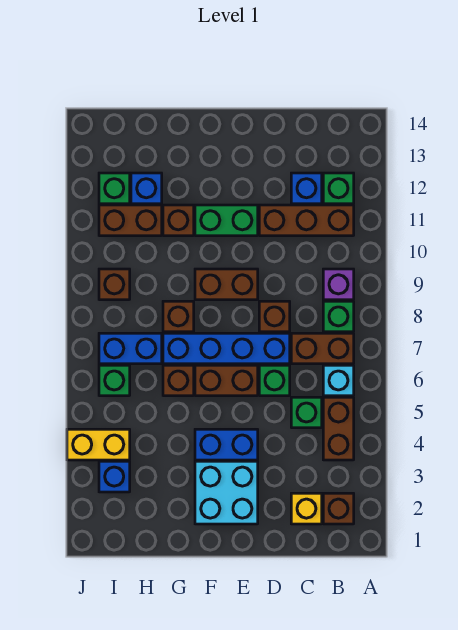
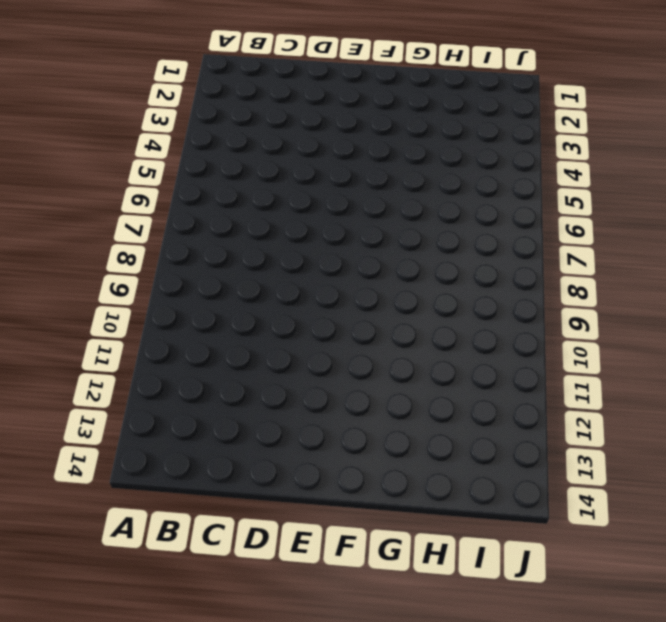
none -> brown brick B2 level 1
none -> brown brick B4:B5 level 1
none -> cyan brick B6 level 1
none -> brown brick B7:C7 level 1

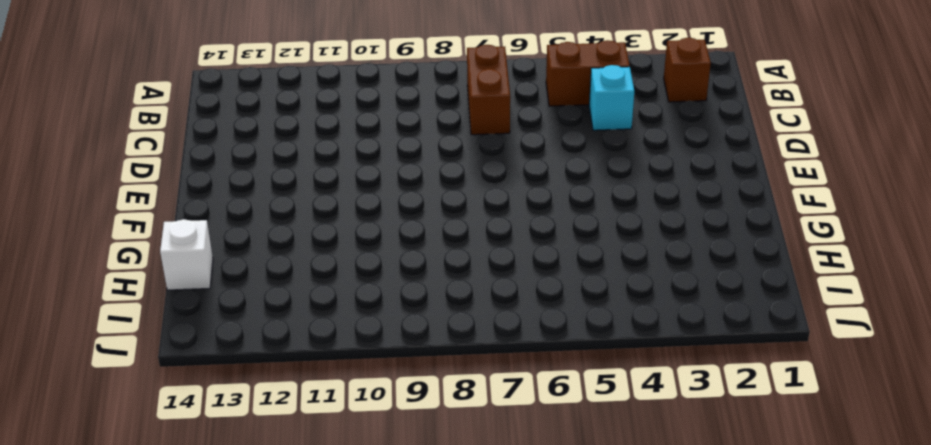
cyan brick C4 level 1 -> cyan brick B6 level 1
white brick H14 level 1 -> none
none -> green brick B8 level 1
none -> purple brick B9 level 1
none -> brown brick B11:D11 level 1
none -> green brick B12 level 1

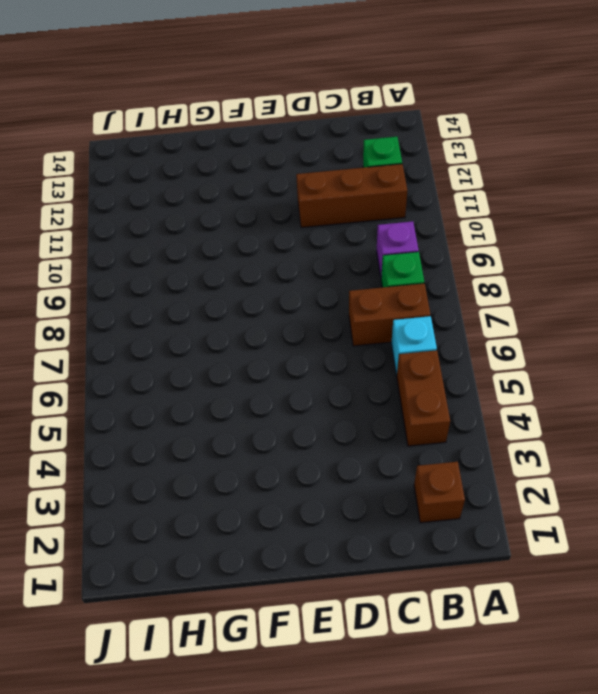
none -> yellow brick C2 level 1
none -> green brick C5 level 1
none -> blue brick C12 level 1
none -> green brick D6 level 1

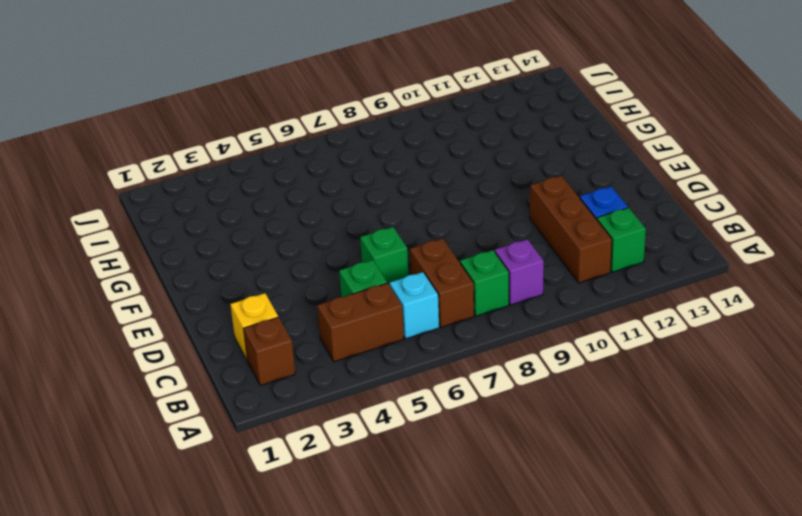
none -> blue brick D7:G7 level 1
none -> brown brick D8 level 1
none -> cyan brick E2:F3 level 1
none -> blue brick E4:F4 level 1

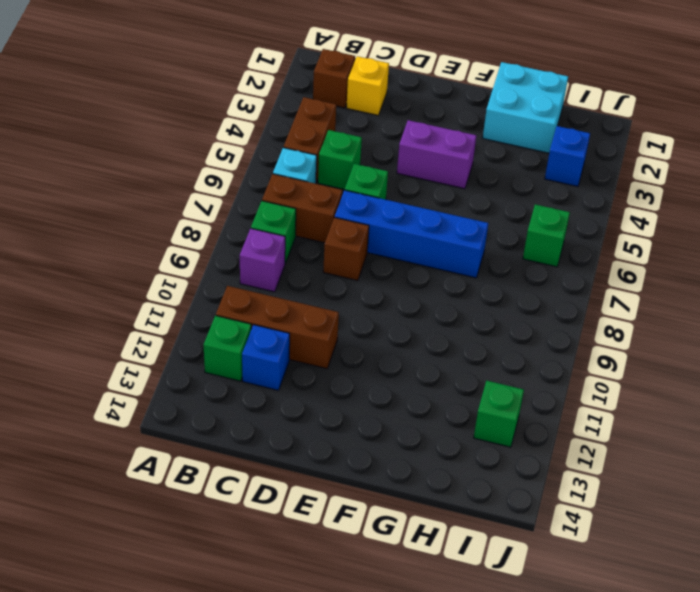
purple brick E4:F4 level 1 -> blue brick E4:F4 level 1
cyan brick G1:H2 level 1 -> cyan brick E2:F3 level 1
none -> brown brick E6:F6 level 1
none -> brown brick E9:F9 level 1
none -> green brick E11:F11 level 1
none -> brown brick G6 level 1

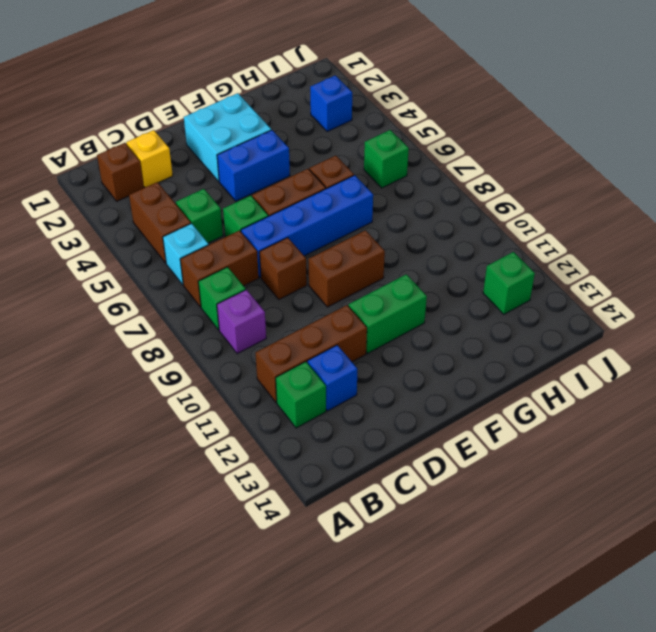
none -> brown brick G8 level 1
none -> brown brick G11 level 1
none -> blue brick H7:I7 level 1
none -> brown brick H11:I11 level 1

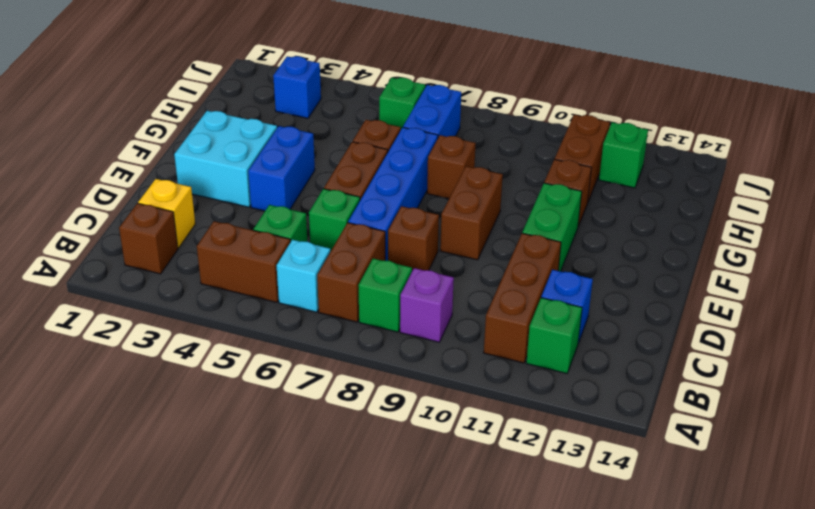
none -> blue brick H12 level 1
none -> yellow brick I4:J4 level 1
none -> brown brick I9 level 1

